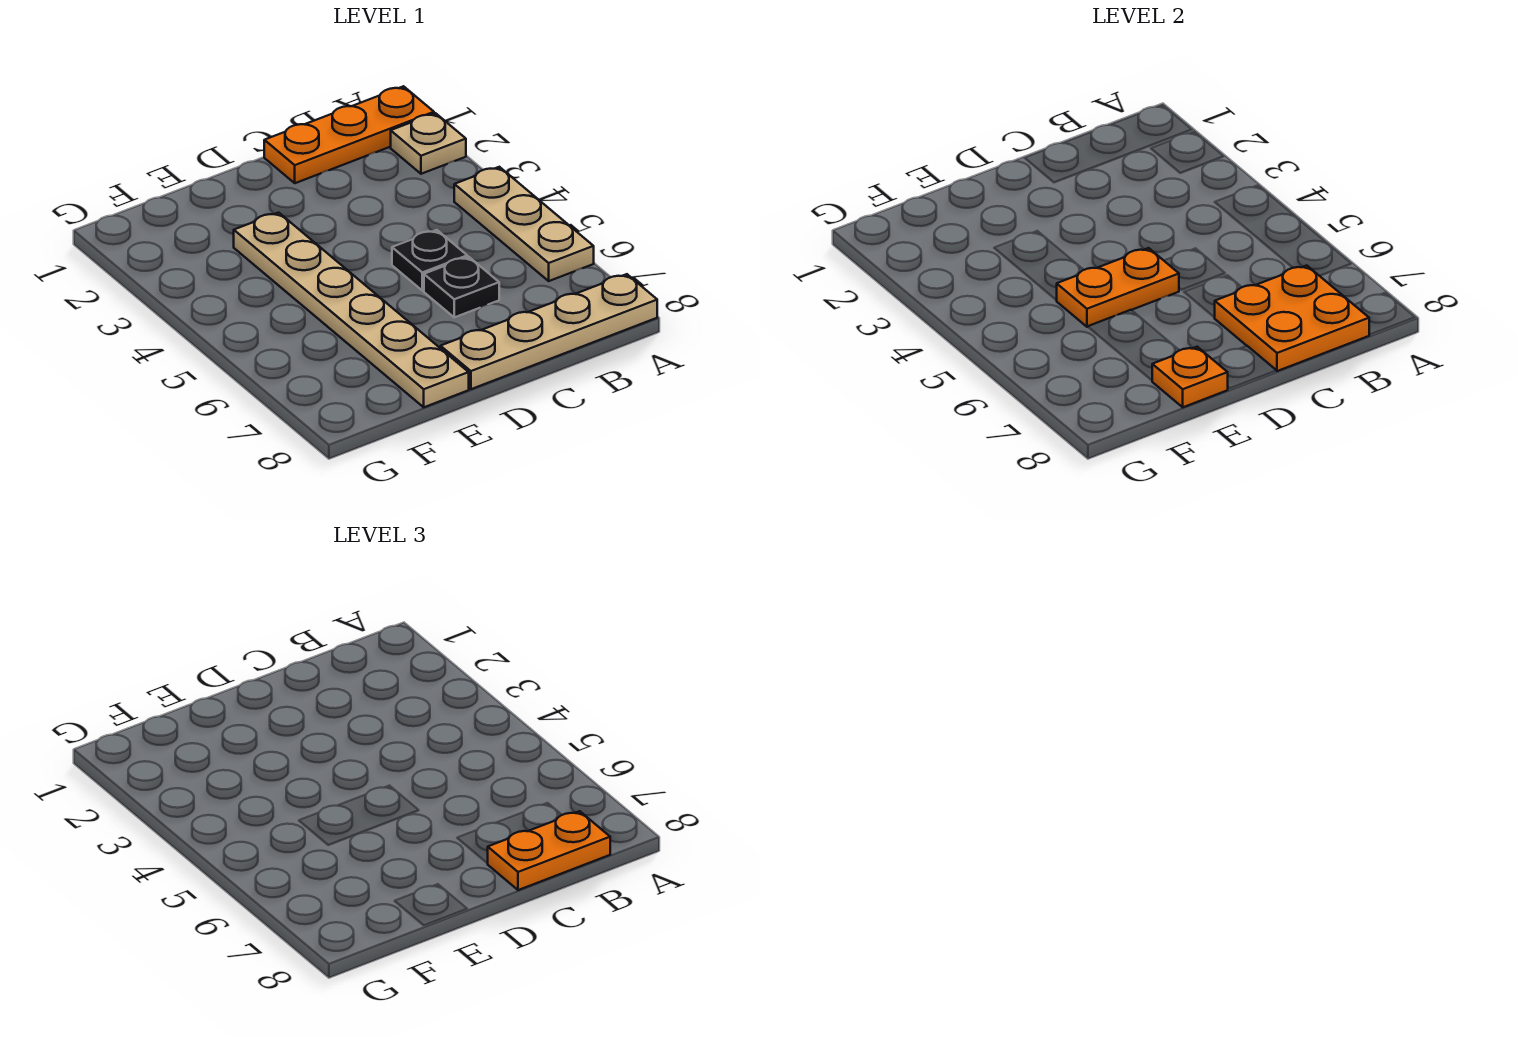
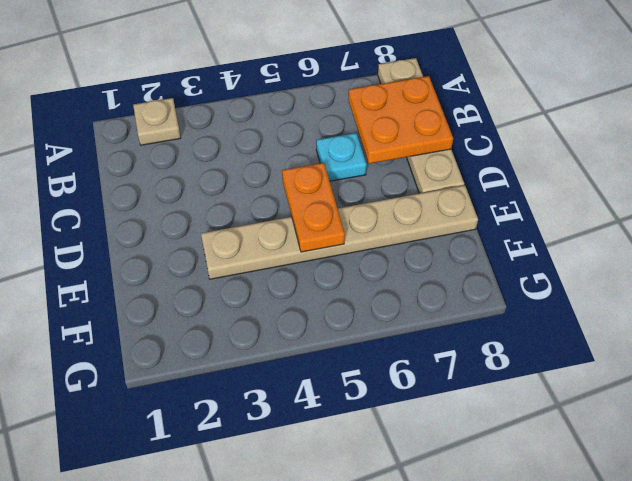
cyan plate C6 level 1 -> black plate C6 level 1
none -> orange plate A1:C1 level 1
none -> tan plate A4:A6 level 1

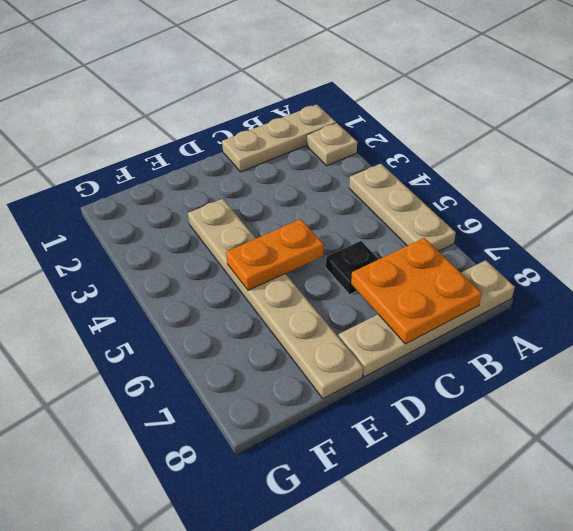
tan plate A1:C1 level 1 -> orange plate A1:C1 level 1
none -> black plate C5 level 1
none -> orange plate E8 level 2

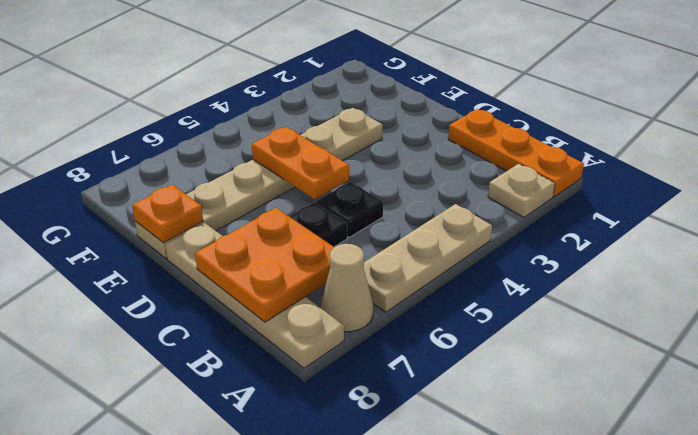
tan cone A7 level 1 -> none
none -> orange plate B8:C8 level 3

